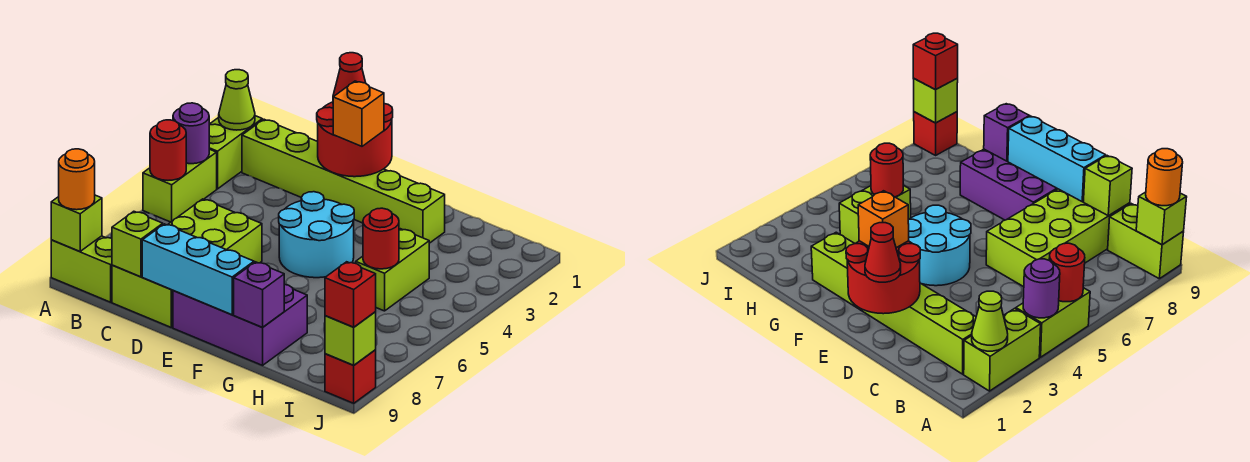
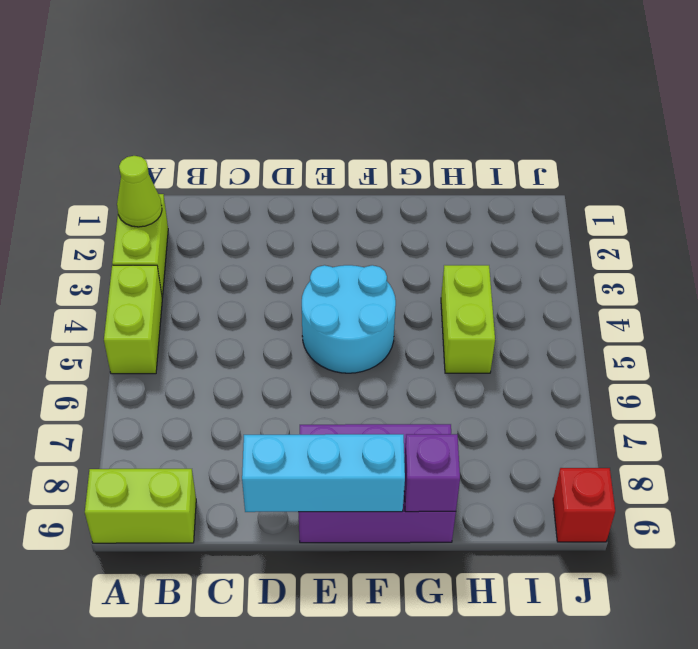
none -> lime brick B2:G2 level 1
none -> lime brick C6:D9 level 1
none -> purple round brick A4 level 2

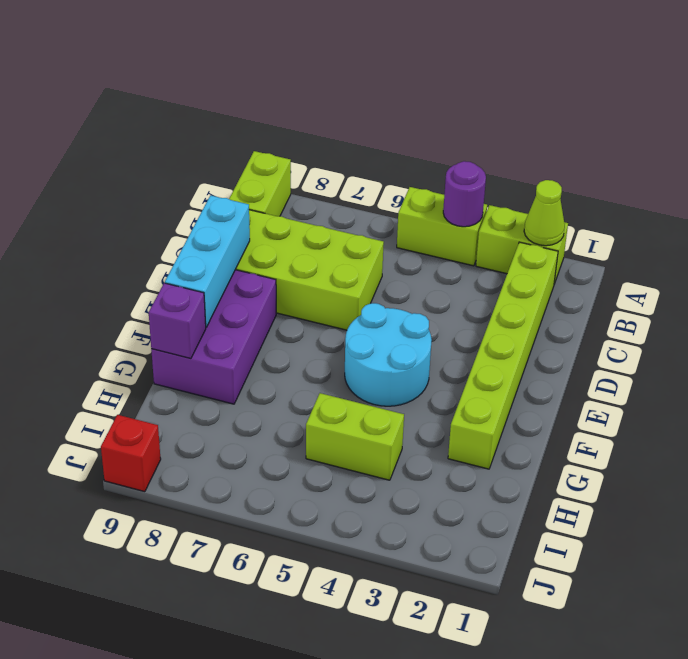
none -> red round brick A5 level 2
none -> lime brick A9 level 2
none -> lime brick C9 level 2

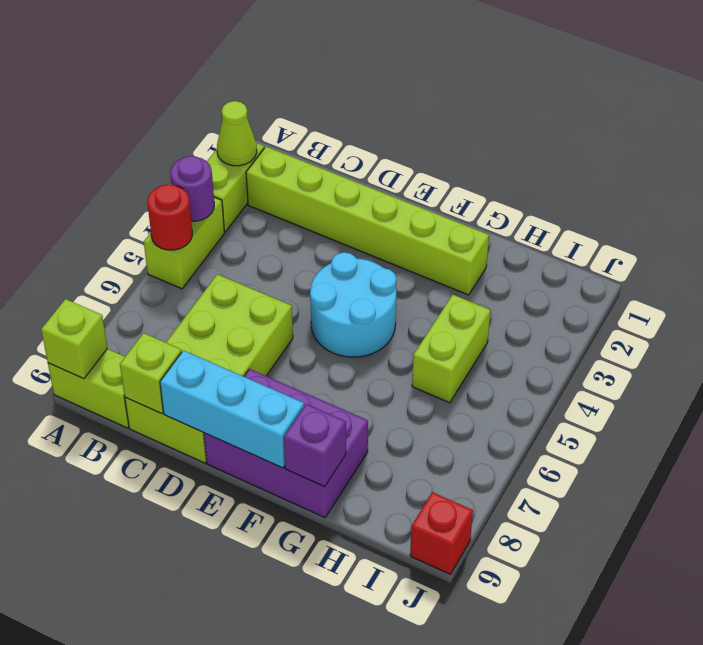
none -> red round brick D1:E2 level 2
none -> red round brick H5 level 2
none -> lime brick J9 level 2

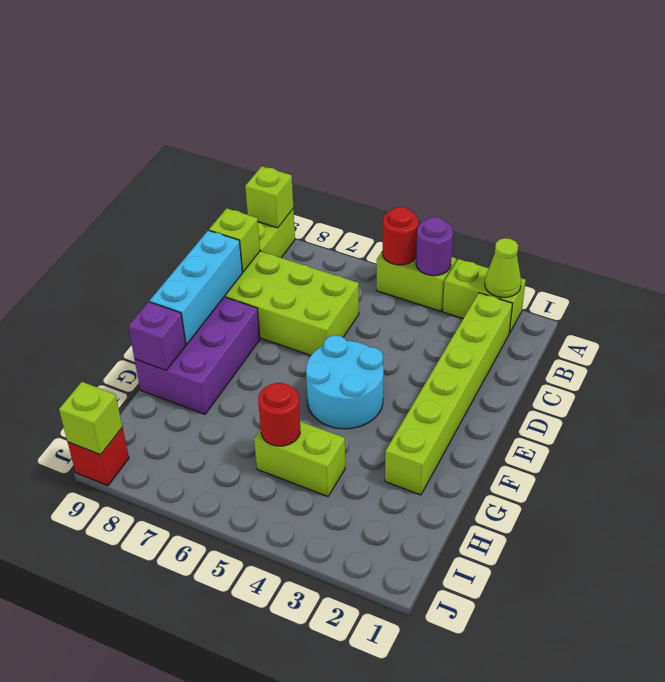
none -> red round brick D1:E2 level 2
none -> orange round brick A9 level 3
none -> red cone D1 level 3

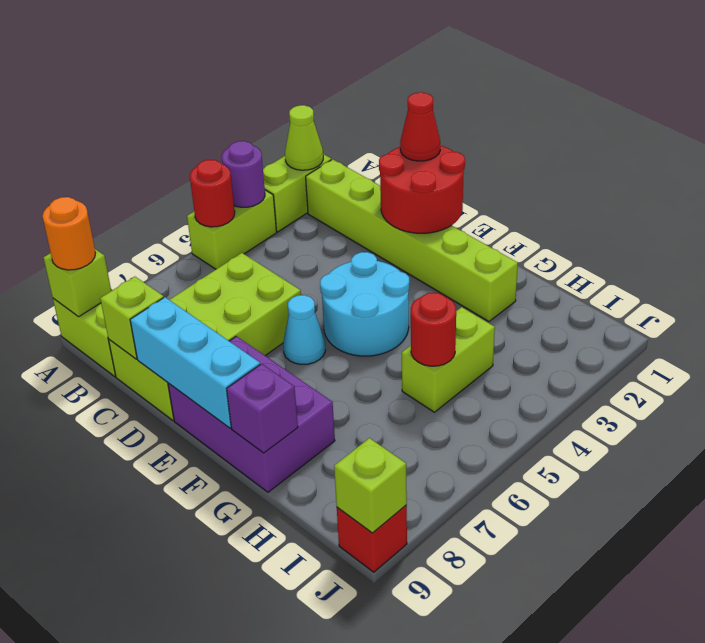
cyan cone E6 level 1 -> none
none -> orange brick E2 level 3
none -> red brick J9 level 3

